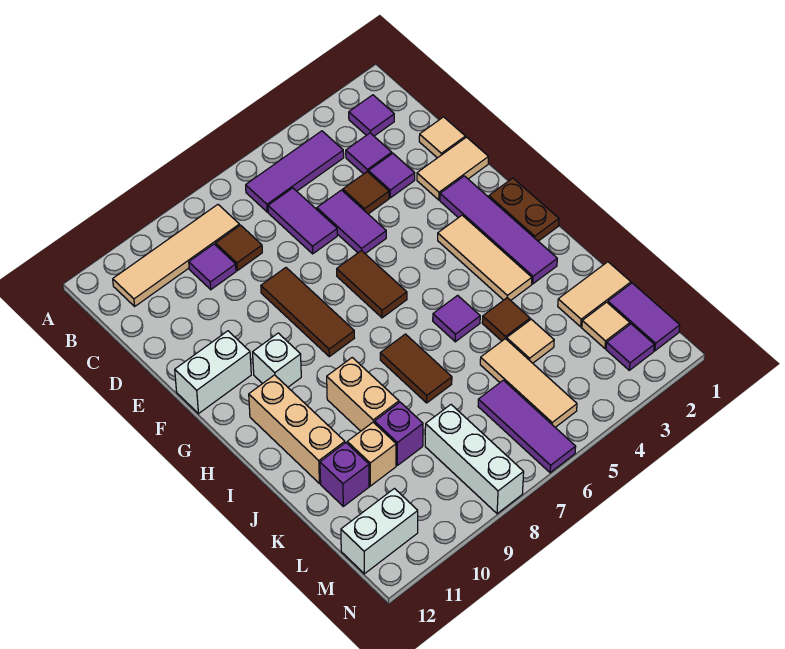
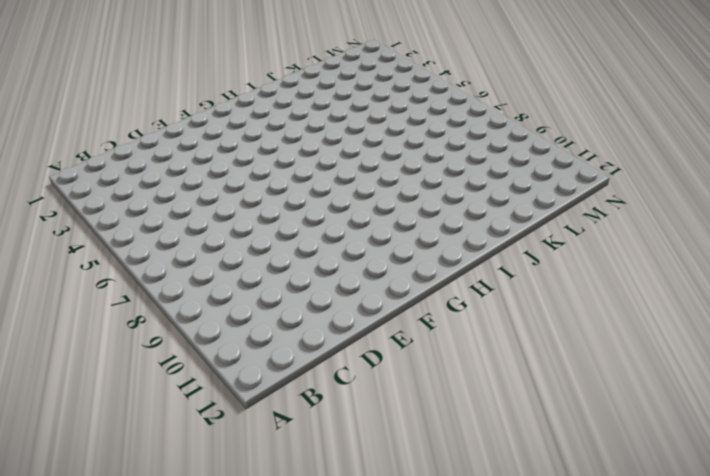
none -> purple tile B2 level 1
none -> purple tile B4:B6 level 1
none -> tan tile B8:B11 level 1
none -> purple tile C3 level 1

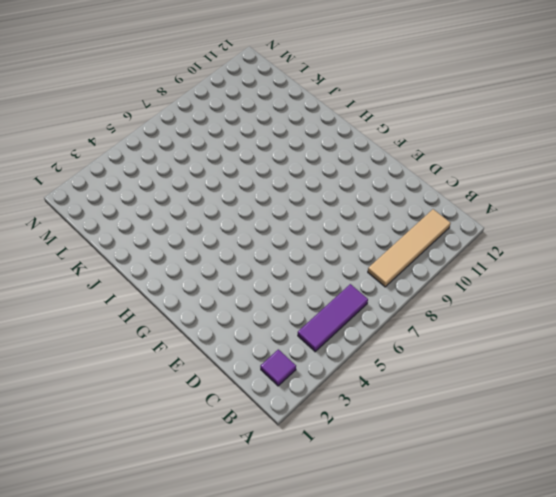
none -> purple tile C3 level 1
none -> purple tile C6:D6 level 1
none -> brown tile C8 level 1
none -> purple tile C9 level 1

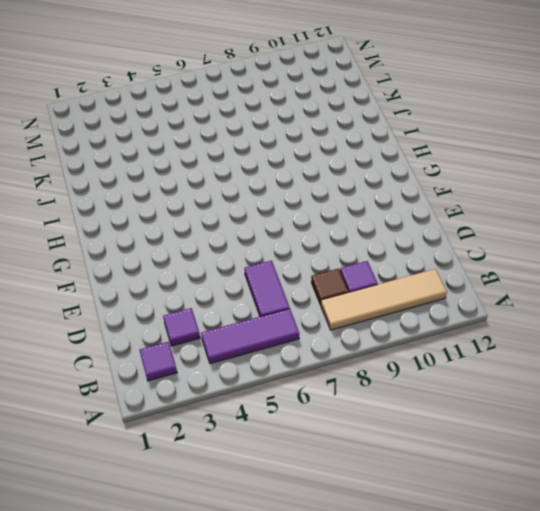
none -> tan tile D1 level 1
none -> purple tile D3 level 1
none -> brown tile D4 level 1
none -> purple tile D5:E5 level 1

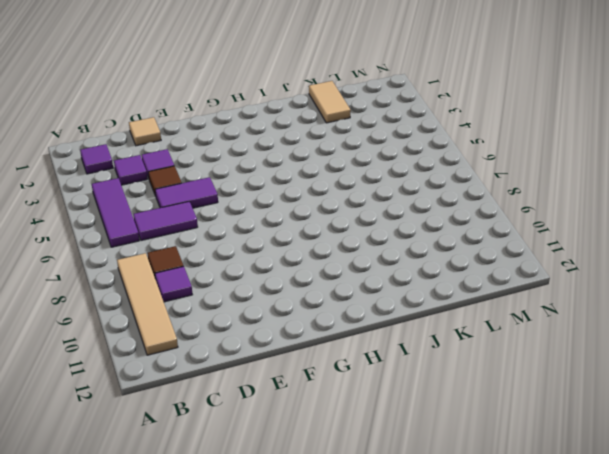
none -> tan tile E1:E2 level 1
none -> brown tile E8:G8 level 1
none -> purple tile F2:I2 level 1
none -> brown tile F6:G6 level 1

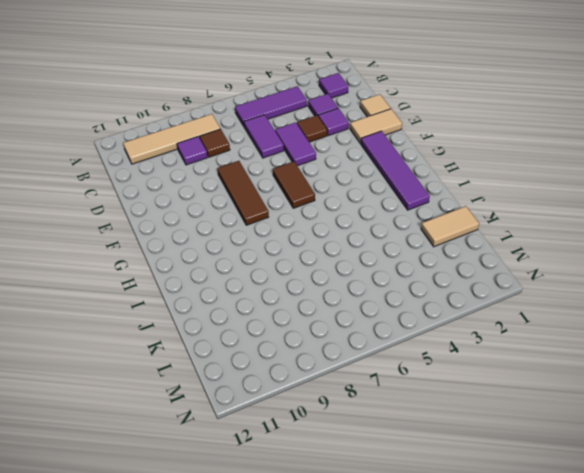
none -> white brick F11:F12 level 1
none -> brown plate G1:H1 level 1
none -> tan tile G3:I3 level 1
none -> white brick G10 level 1

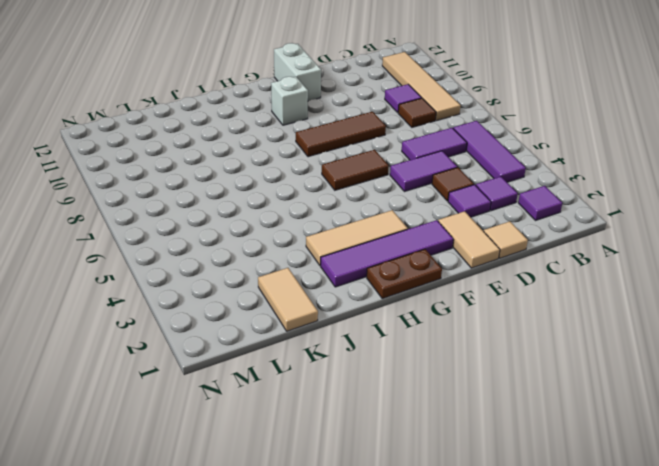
none -> tan brick H11:J11 level 1
none -> purple tile I5 level 1
none -> brown tile I7:J7 level 1
none -> tan brick I9:J9 level 1

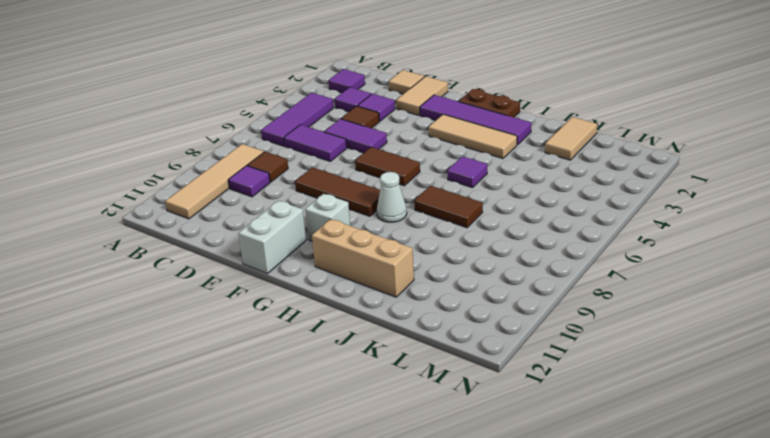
white cone H8 level 1 -> none
none -> tan brick I9:J9 level 1
none -> brown tile J4 level 1
none -> tan tile K4 level 1
none -> tan tile K5:M5 level 1

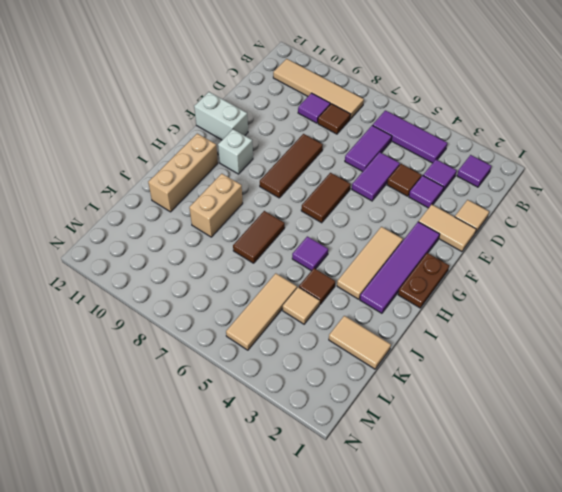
none -> purple brick K9 level 1
none -> tan brick K10 level 1
none -> purple brick K11 level 1
none -> purple tile L1:M1 level 1

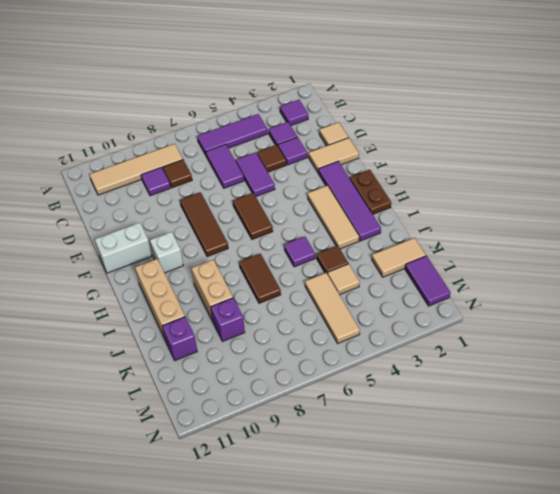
none -> tan brick K10 level 1
none -> tan tile L2 level 1
none -> purple tile L6:N6 level 1
none -> white brick L8:N8 level 1

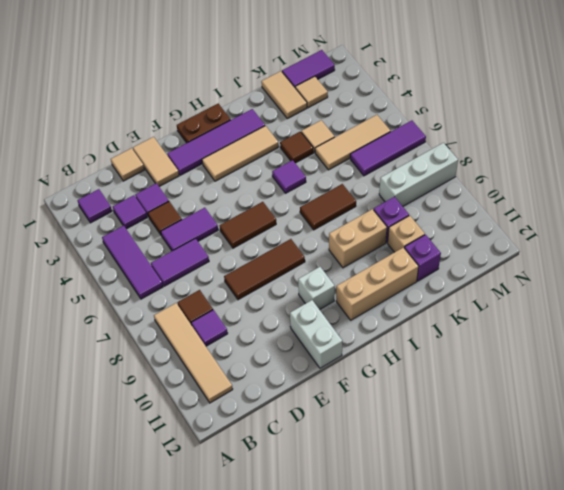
none -> purple tile M2 level 1
none -> white brick M11:M12 level 1

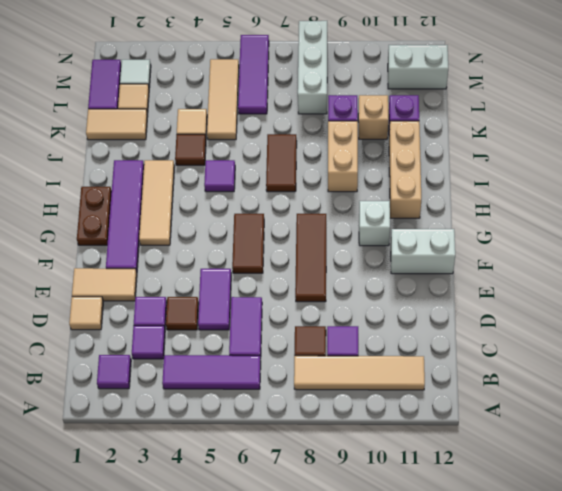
white tile M2 level 1 -> purple tile M2 level 1

